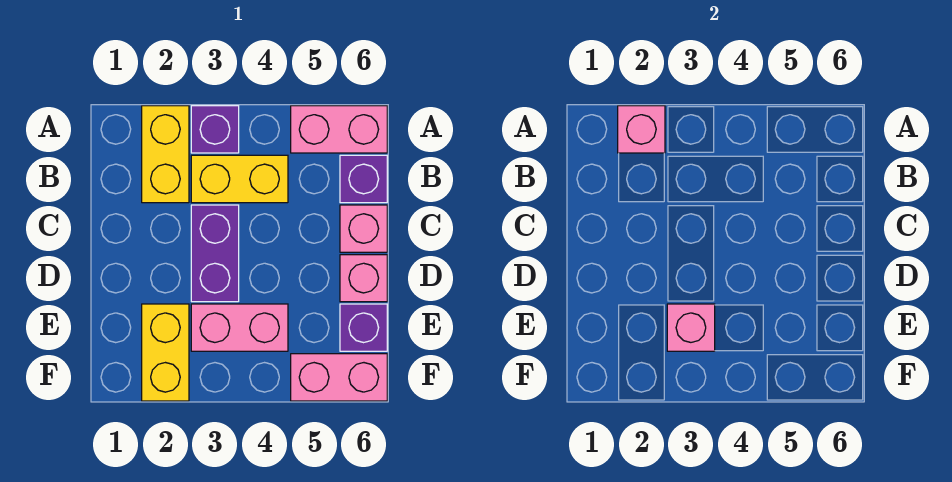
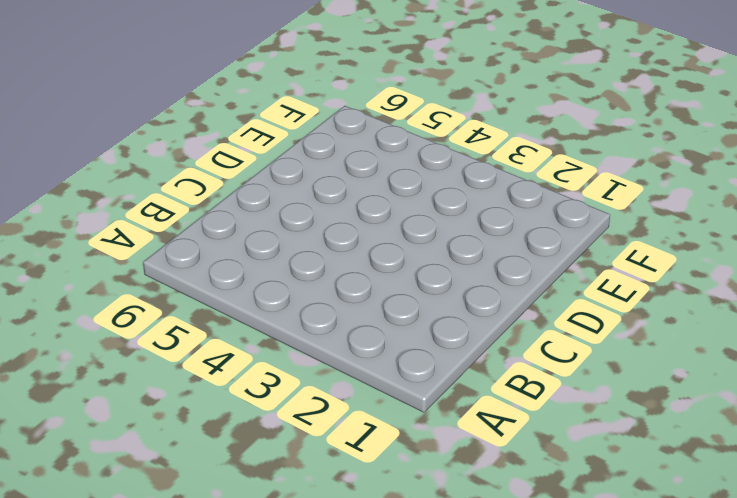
none -> yellow brick A2:B2 level 1
none -> purple brick A3 level 1
none -> pink brick A5:A6 level 1

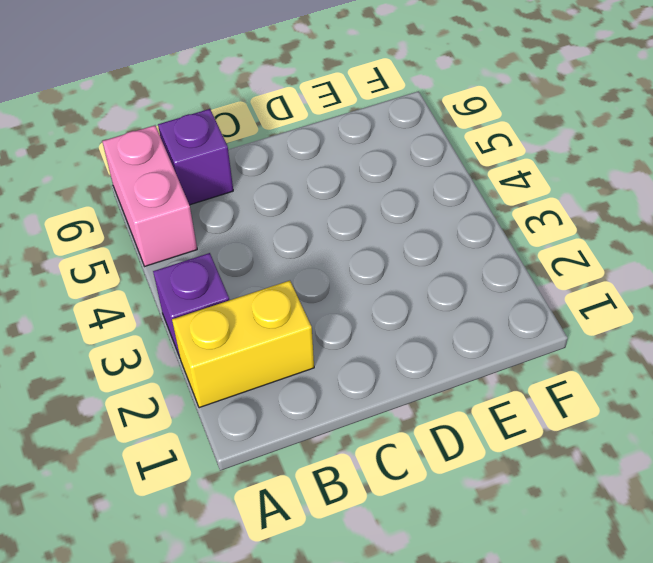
none -> yellow brick B3:B4 level 1
none -> purple brick C3:D3 level 1
none -> pink brick C6 level 1

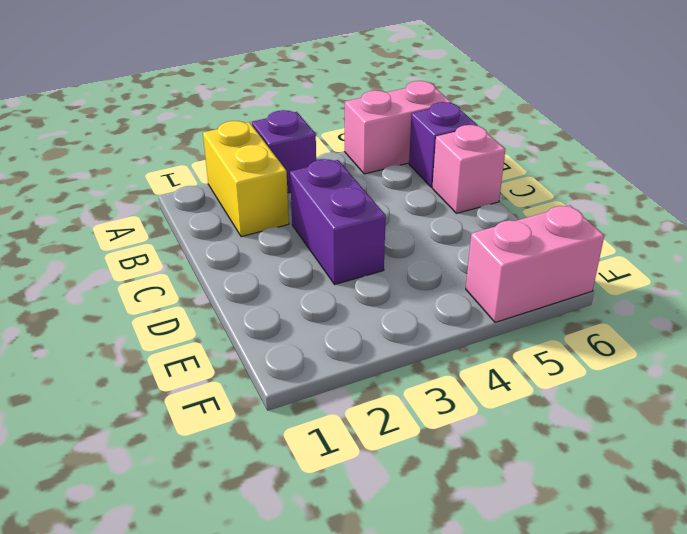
none -> yellow brick B3:B4 level 1
none -> pink brick D6 level 1
none -> yellow brick E2:F2 level 1

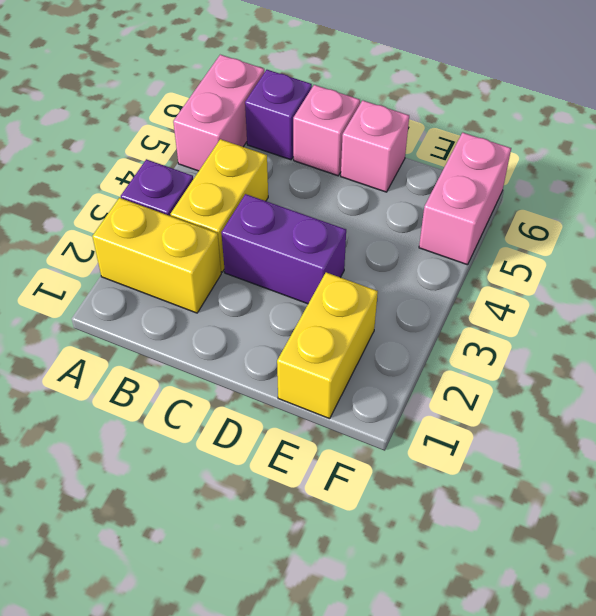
yellow brick E1:E2 level 1 -> yellow brick E2:F2 level 1
none -> pink brick E3:E4 level 1
none -> purple brick E6 level 1
none -> pink brick A2 level 2

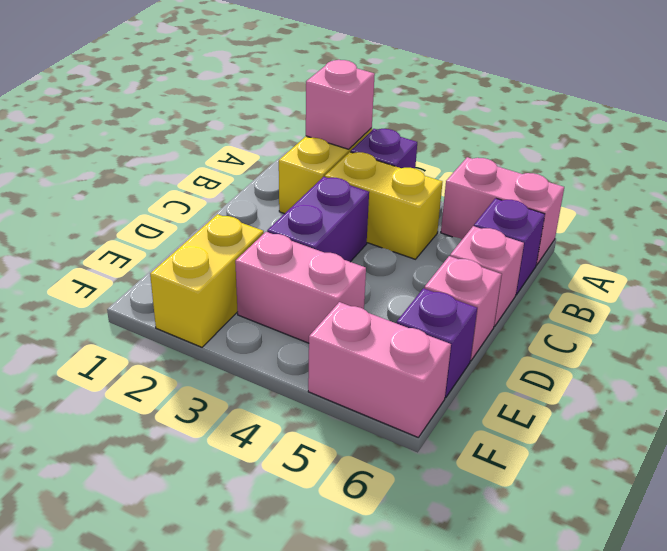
none -> pink brick E3 level 2

